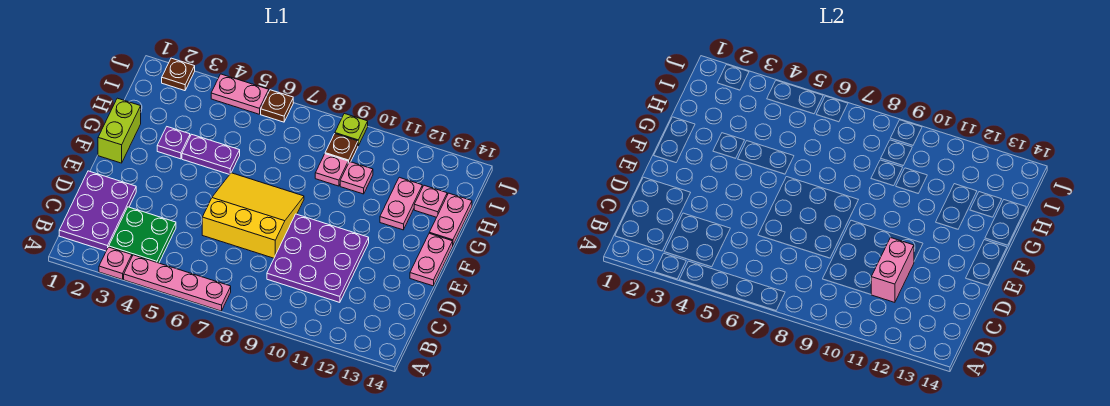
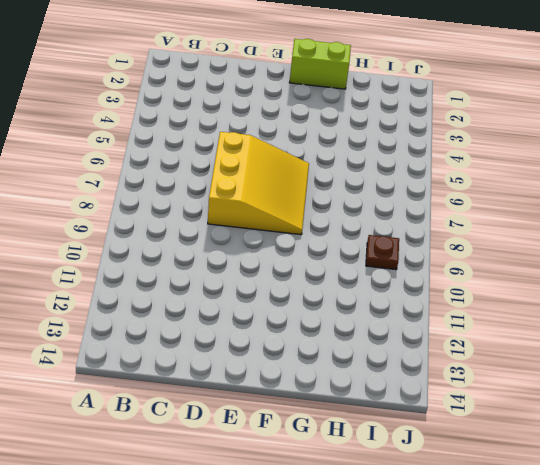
none -> pink plate A3 level 1
none -> pink plate A4:A7 level 1
none -> purple plate B1:D2 level 1

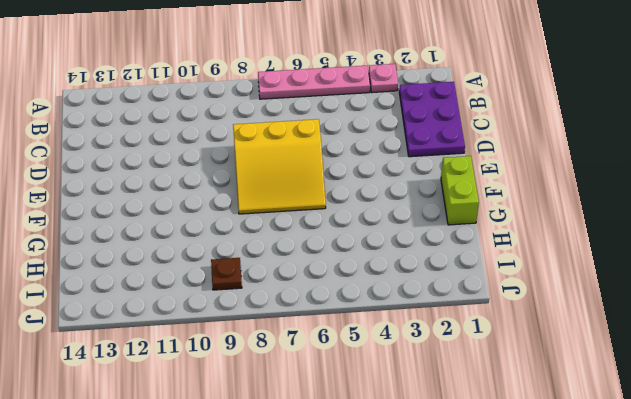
none -> green plate B3:C4 level 1
none -> purple plate C9:E11 level 1
none -> pink plate E14:F14 level 1

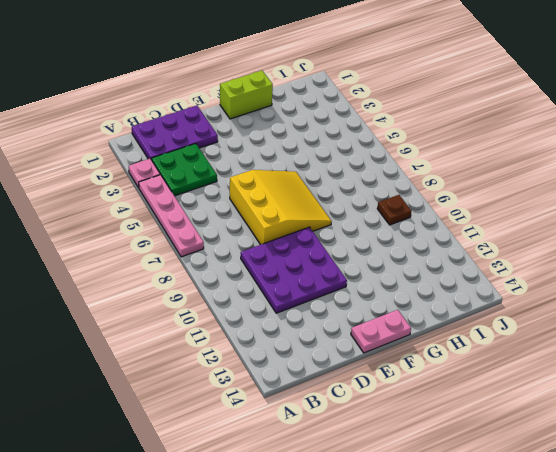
none -> purple plate G3 level 1
none -> purple plate G4:G5 level 1
none -> pink plate G12:H12 level 1

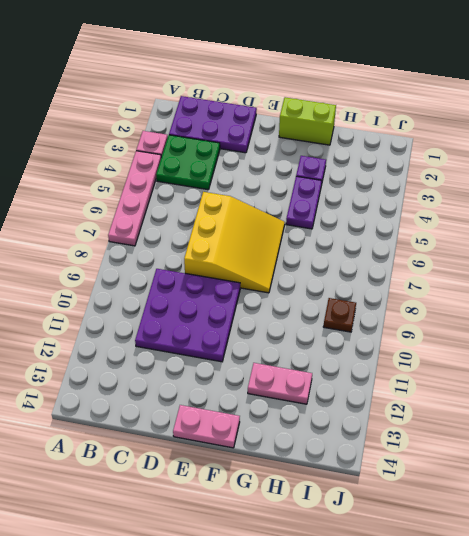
none -> pink plate G14:H14 level 1
none -> pink plate H9 level 1
none -> pink plate H10 level 1

